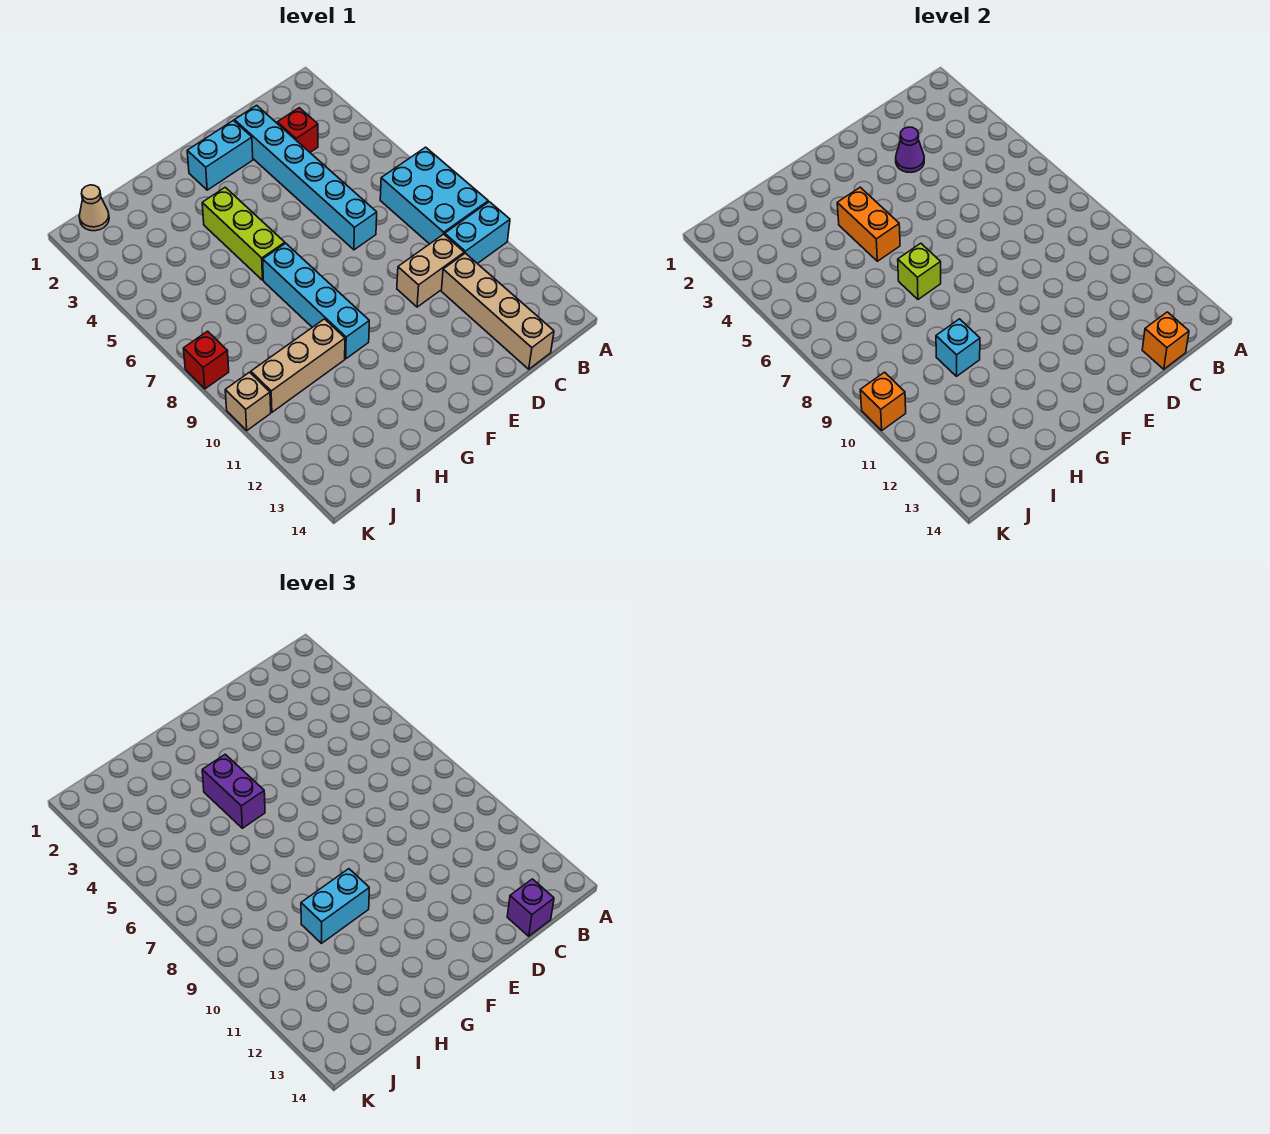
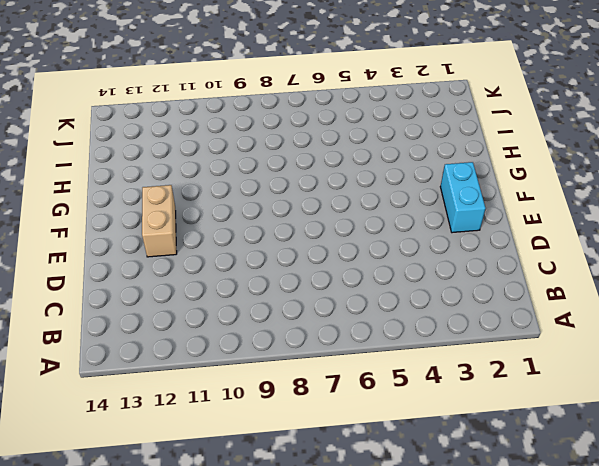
tan brick E12:F12 level 1 -> tan brick C10:D10 level 1
none -> cyan brick A7:B9 level 1
none -> cyan brick A10:B10 level 1
none -> red brick C3 level 1

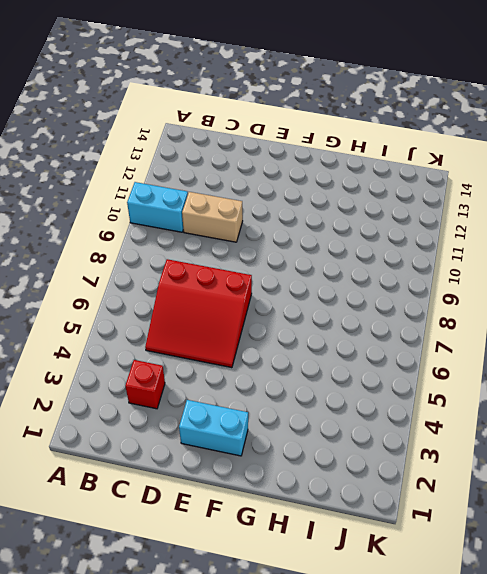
red slope C5:E7 level 1 top 7 -> cyan brick D2:D7 level 1
none -> cyan brick A7:B9 level 1
none -> tan brick C11:C14 level 1
none -> lime brick G4:G6 level 1

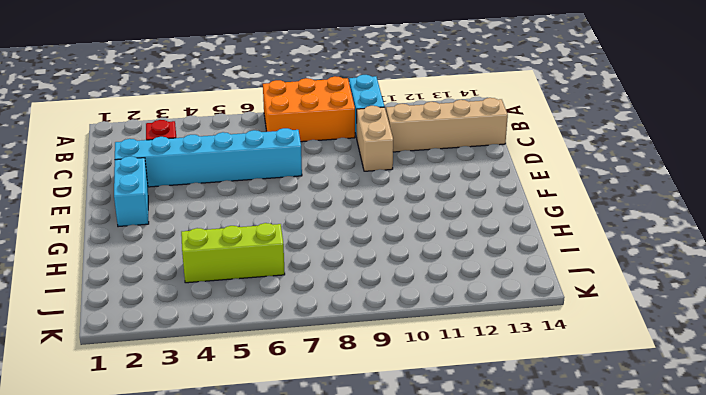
orange brick A7:B9 level 1 -> cyan brick A7:B9 level 1
lime brick I4:I6 level 1 -> lime brick G4:G6 level 1
none -> cyan brick G7:G10 level 1
none -> tan brick H10:J10 level 1
none -> tan cone J1 level 1

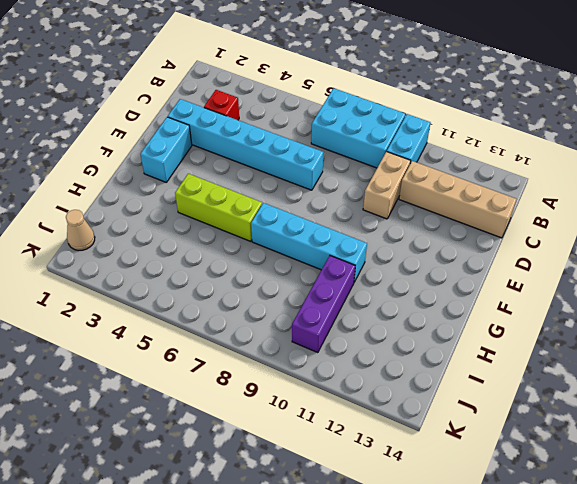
purple brick H10:J10 level 1 -> tan brick H10:J10 level 1
none -> red brick K8 level 1
none -> tan brick K10 level 1
none -> orange brick C14 level 2

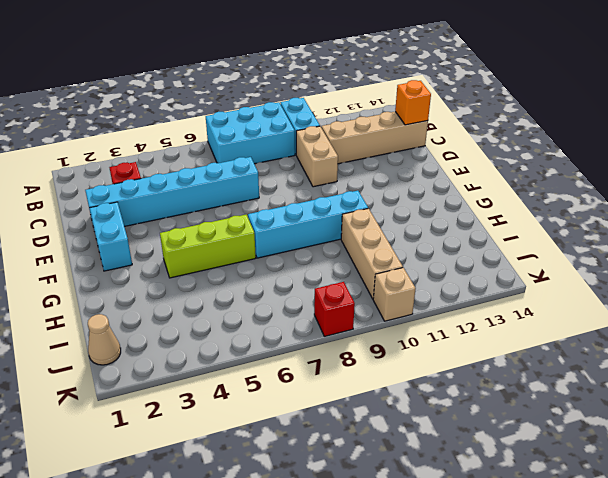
none -> purple cone D3 level 2
none -> orange brick G4:G5 level 2
none -> lime brick G7 level 2

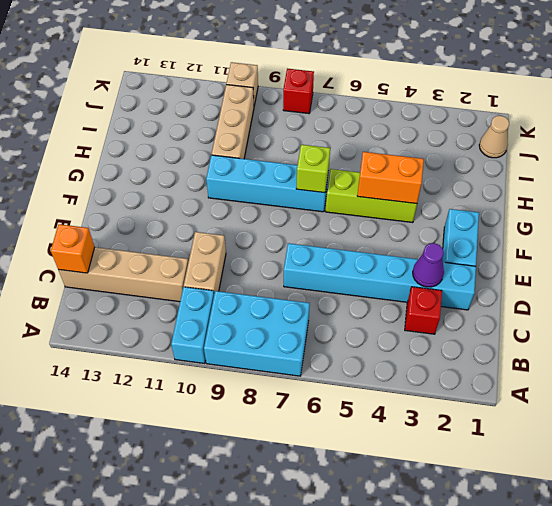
none -> cyan brick H10 level 2
none -> orange brick K10 level 2
none -> purple brick C14 level 3

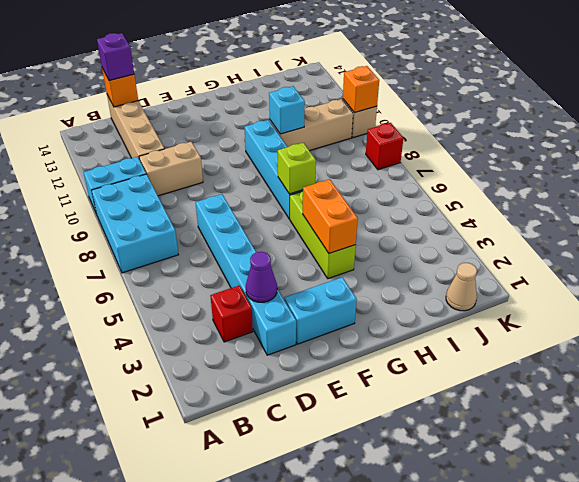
none -> purple brick G4:G5 level 3
none -> cyan brick G10:H10 level 3

